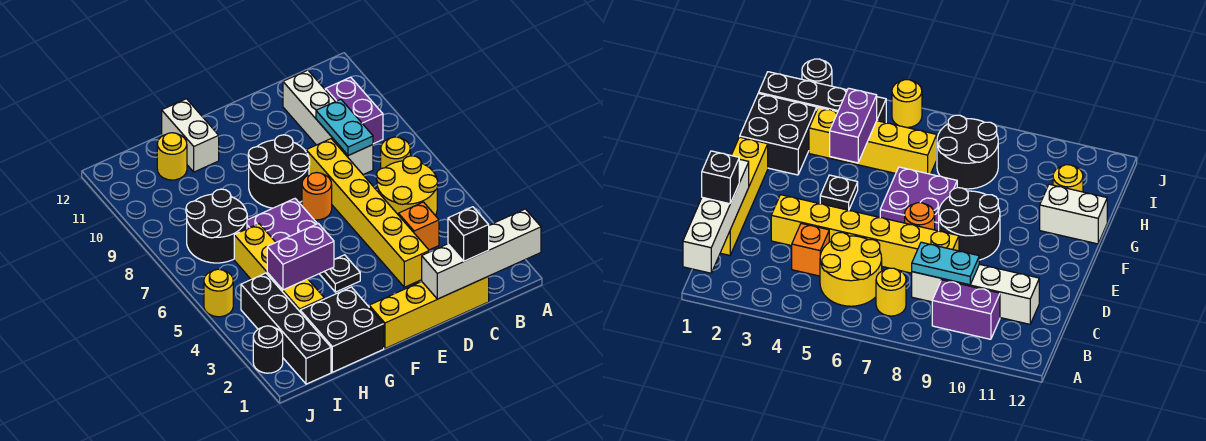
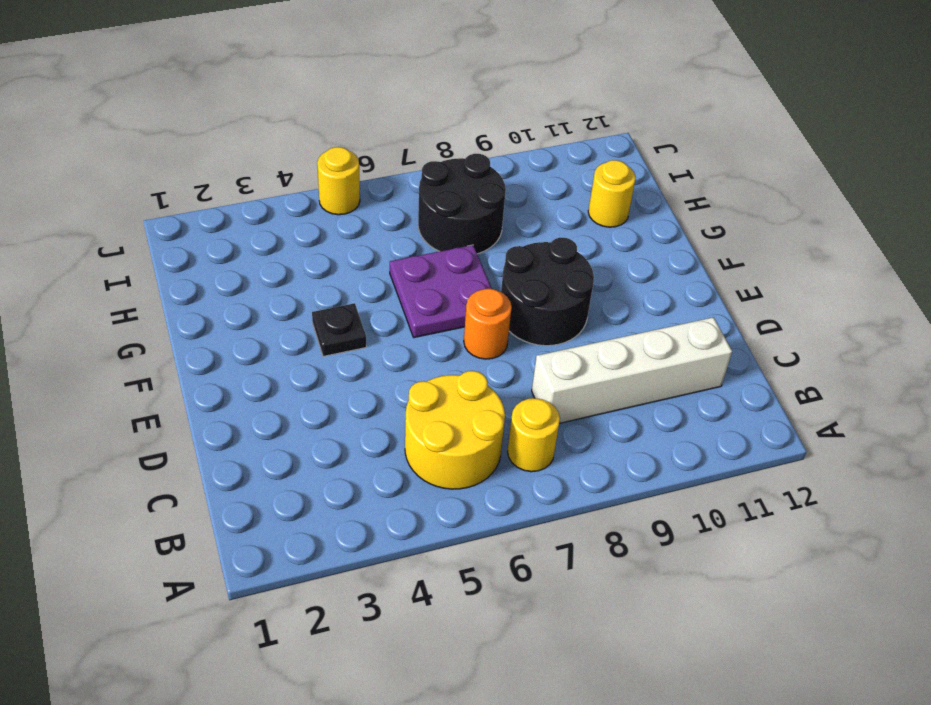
none -> purple brick B9:B10 level 1
none -> yellow brick C1:F1 level 1
none -> orange brick C4 level 1

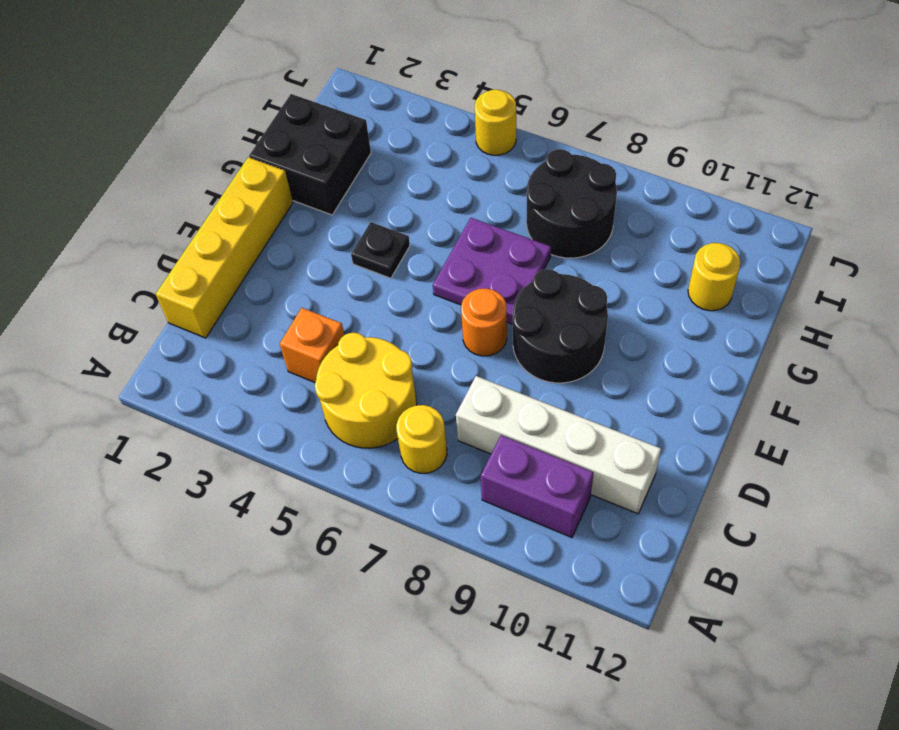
none -> yellow brick D3:D8 level 1
none -> white brick G11:G12 level 1
none -> yellow brick H3:H6 level 1

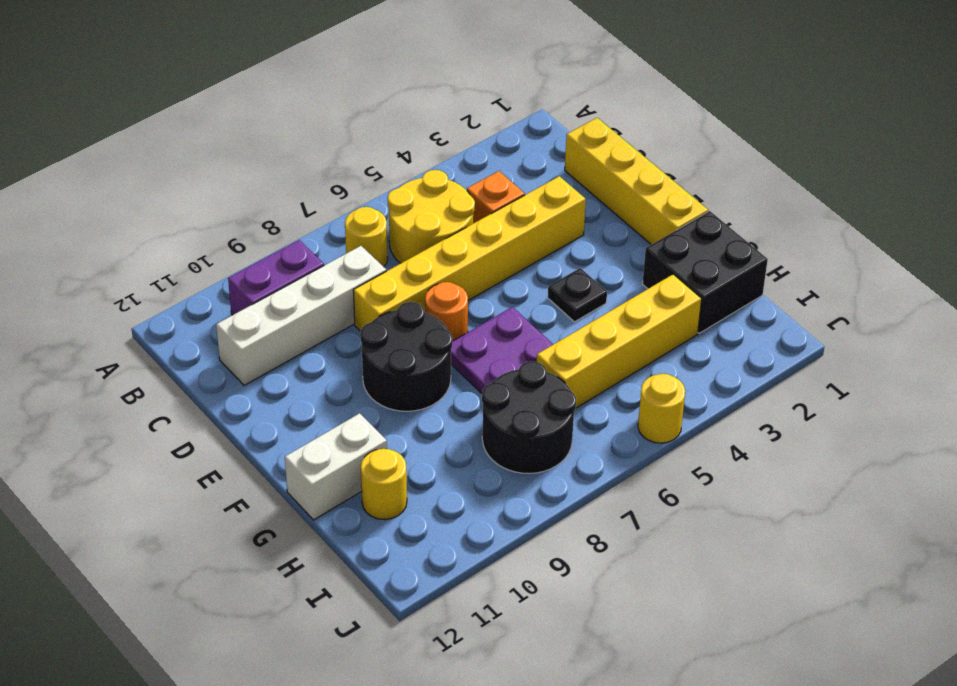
none -> black brick I1:I4 level 1
none -> black round brick J2 level 1
none -> white brick A1:D1 level 2

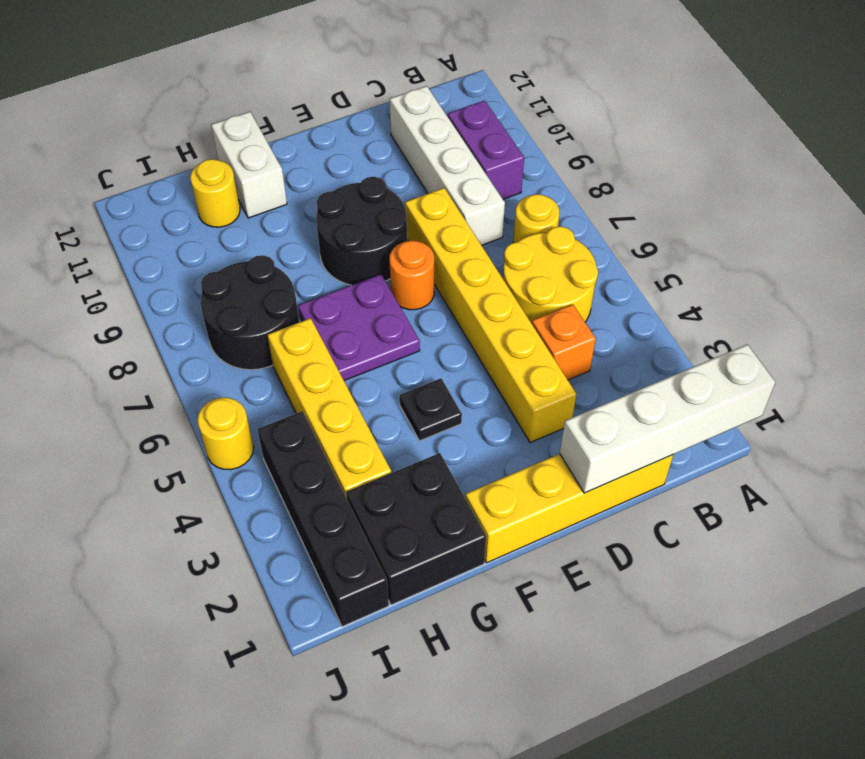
none -> black round brick J2 level 1
none -> cyan plate C8:C9 level 2
none -> purple brick G4:H4 level 2

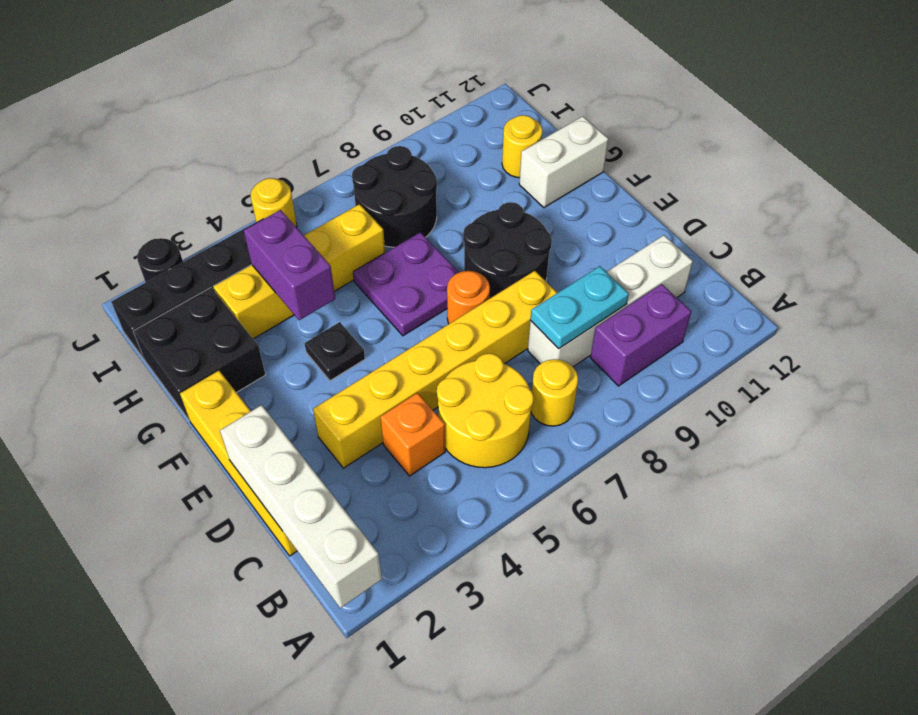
none -> black brick C1 level 3

